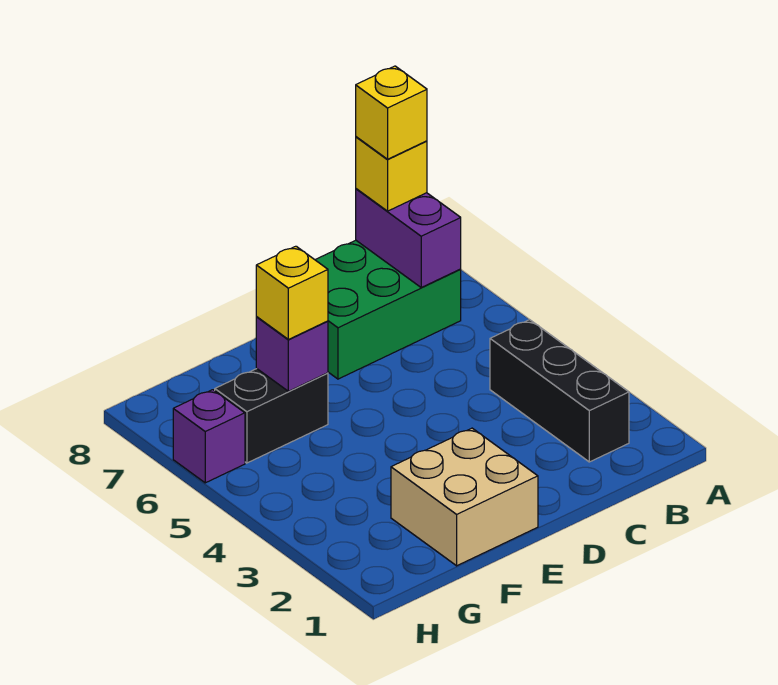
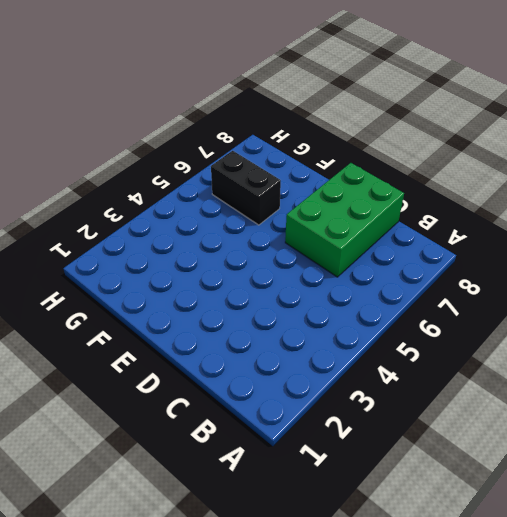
green brick C6:D8 level 1 -> green brick B7:D8 level 1
none -> black brick B2:B4 level 1
none -> tan brick E1:F2 level 1

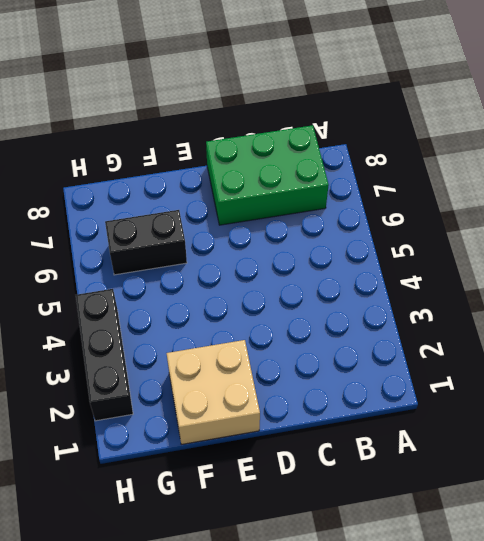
black brick H2:H4 level 1 -> black brick B2:B4 level 1
none -> purple brick H6 level 1
none -> purple brick B7:B8 level 2

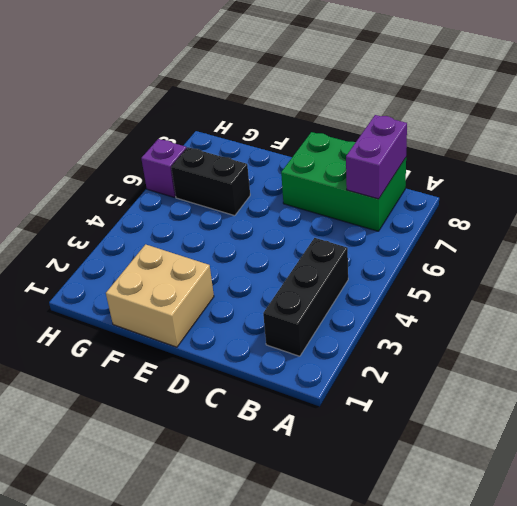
none -> purple brick F6 level 2
none -> yellow brick B8 level 3

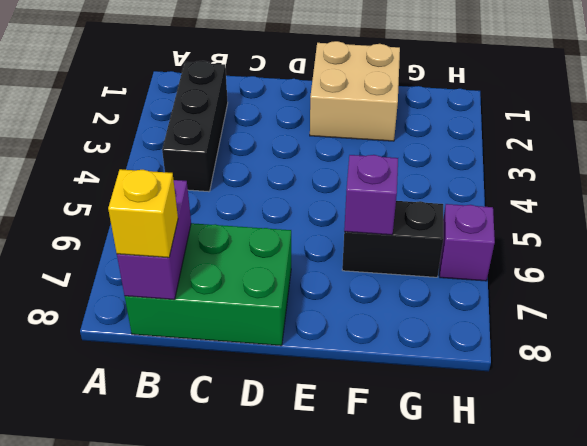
none -> yellow brick F6 level 3
none -> yellow brick B8 level 4

